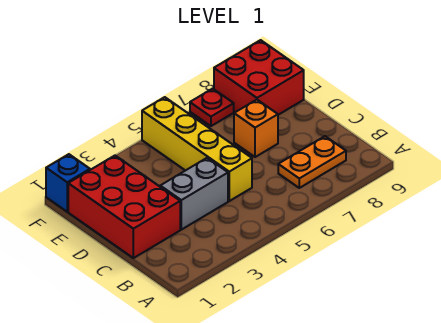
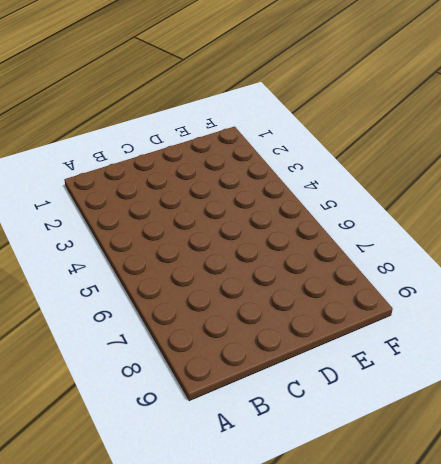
none -> orange plate B7:B8 level 1
none -> red brick C1:E2 level 1

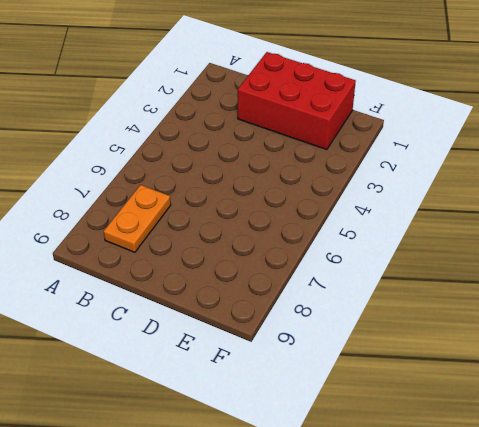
none -> grey brick C3:C4 level 1
none -> yellow brick C5:F5 level 1

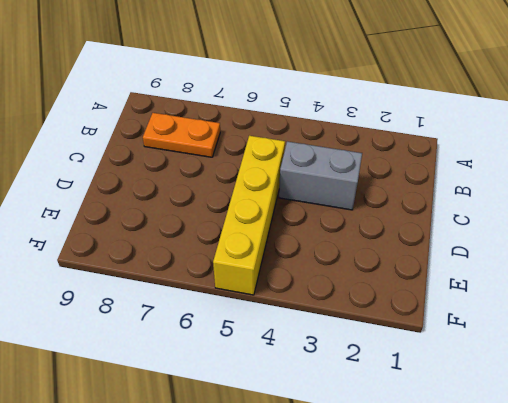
none -> red brick C1:E2 level 1
none -> orange brick D7 level 1

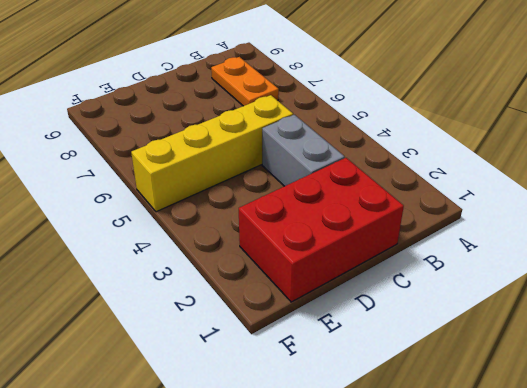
none -> orange brick D7 level 1
none -> red brick E8:F9 level 1

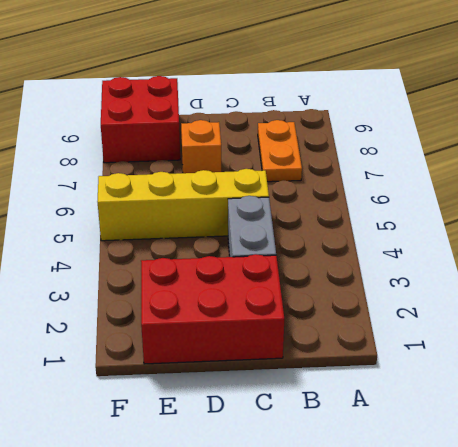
none -> blue brick F1 level 1
none -> red plate F7 level 1

